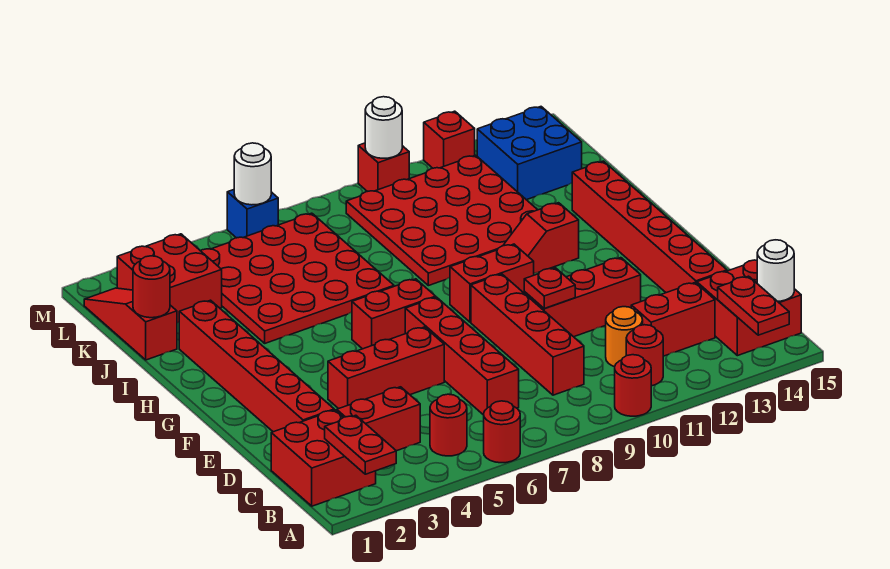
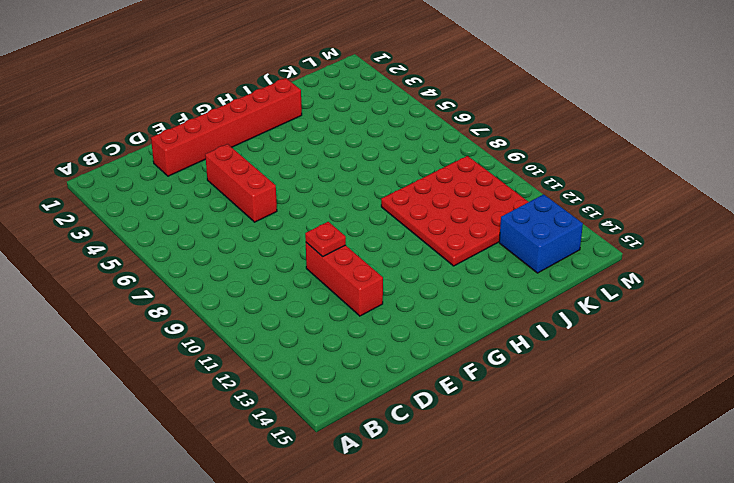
none -> red round brick A6 level 1
none -> red round brick A10 level 1
none -> red brick B1:C2 level 1
none -> red round brick B5 level 1

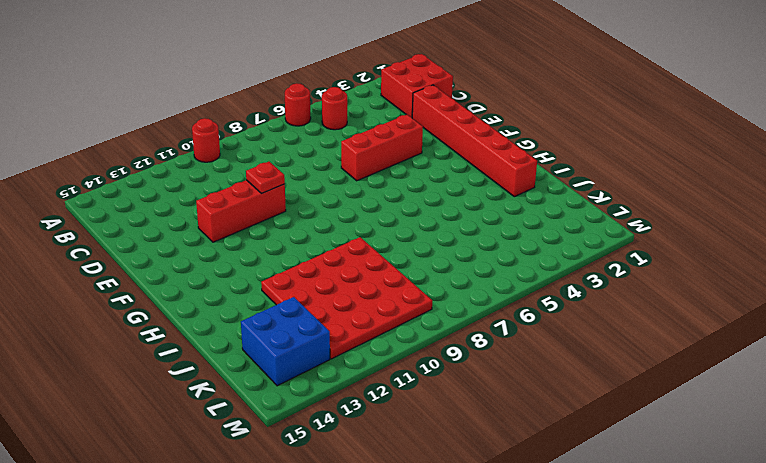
none -> red round brick B11 level 1
none -> red brick B14:C15 level 1
none -> red brick C3:C4 level 1
none -> red brick C7:F7 level 1

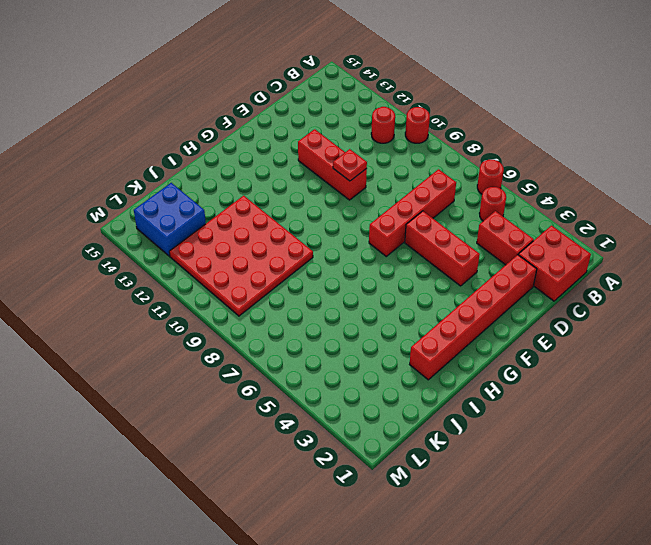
none -> red brick B14:C15 level 1
none -> red brick C9:F9 level 1
none -> orange round brick C11 level 1
none -> red brick C12:C13 level 1

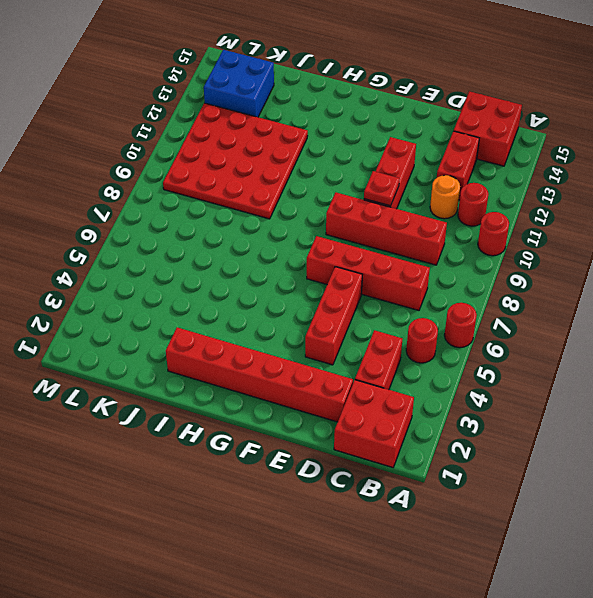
none -> red brick D14:I14 level 1
none -> red brick G6:G7 level 1
none -> red brick G9:G10 level 1
none -> red slope H11:H12 level 1 top 12

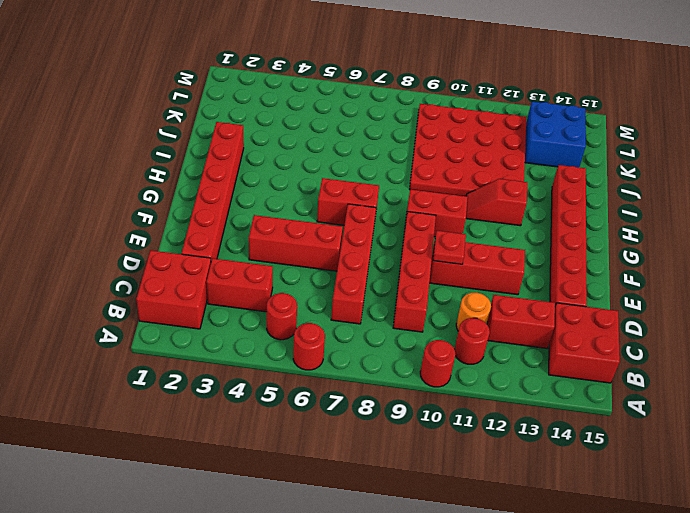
none -> red plate I4:L7 level 1
none -> red slope J1:L1 level 1 top J
none -> red brick K2:L3 level 1
none -> blue brick M6 level 1

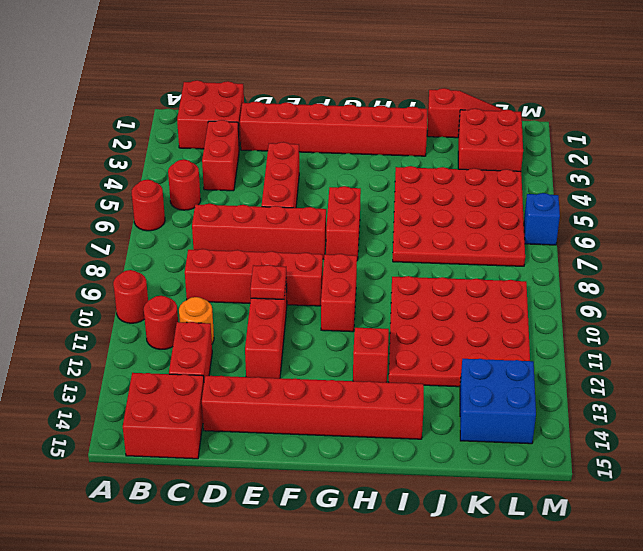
none -> red brick M10 level 1
none -> red brick M12 level 1
none -> red plate A2:B2 level 2
none -> red plate A14:B14 level 2

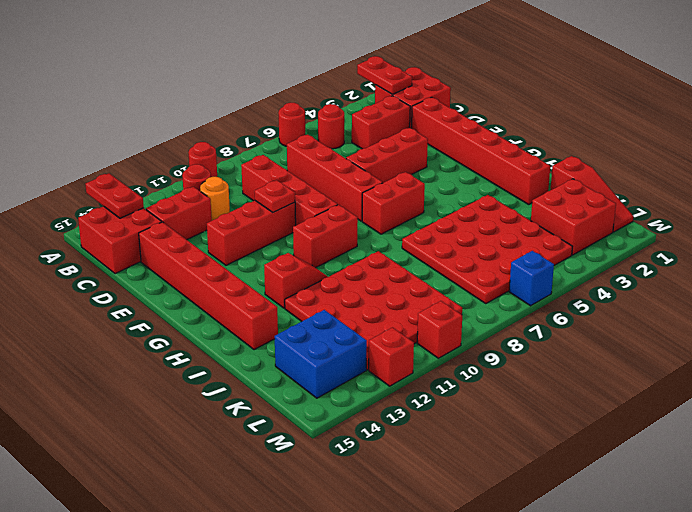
none -> white round brick B15 level 2
none -> red round brick J1 level 2
none -> white round brick M6 level 2
none -> white round brick M10 level 2

